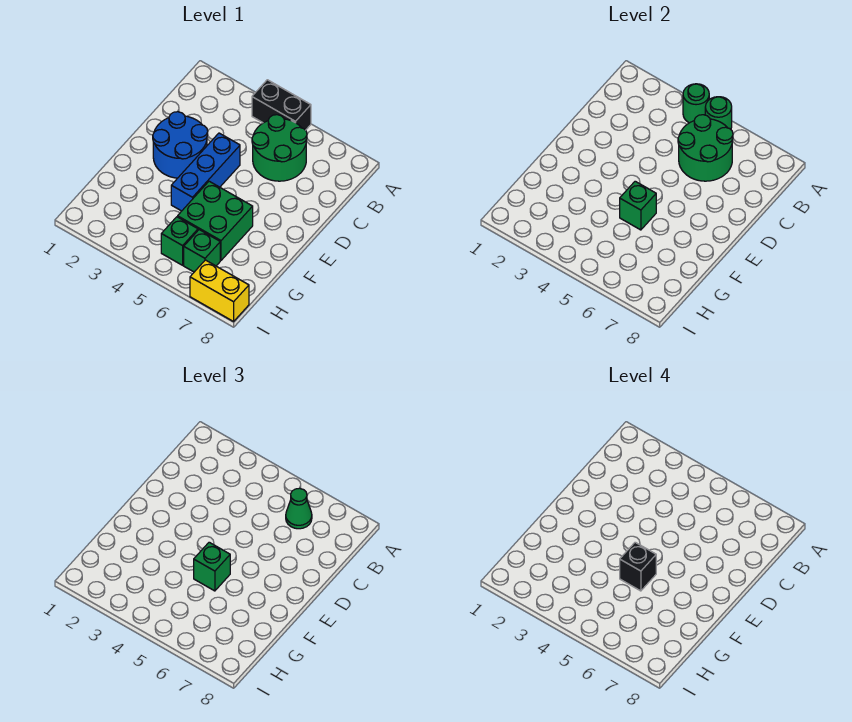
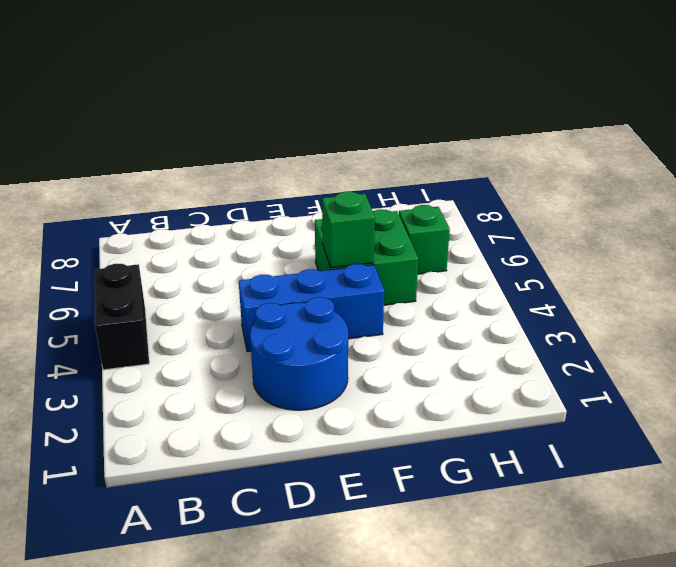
none -> green round brick B5:C6 level 1
none -> green brick H5 level 1
none -> yellow brick I7:I8 level 1

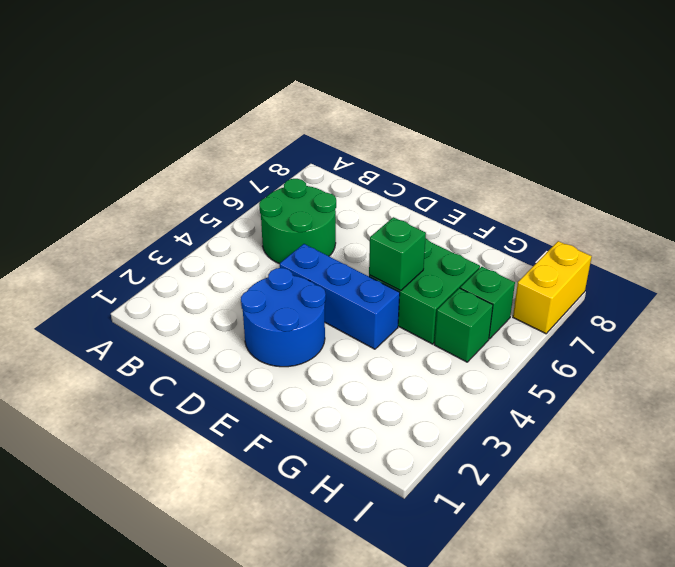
none -> black brick A4:A5 level 1
none -> green round brick A4 level 2
none -> green round brick A5 level 2

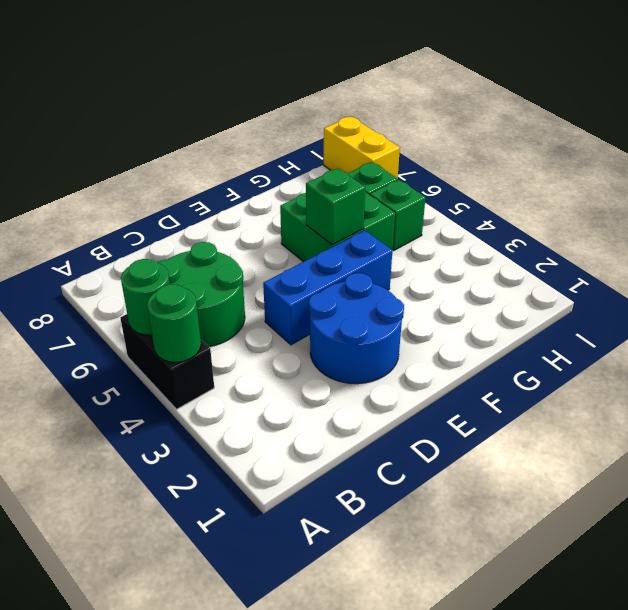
none -> green round brick B5:C6 level 2
none -> green cone B6 level 3
none -> green brick F5 level 3

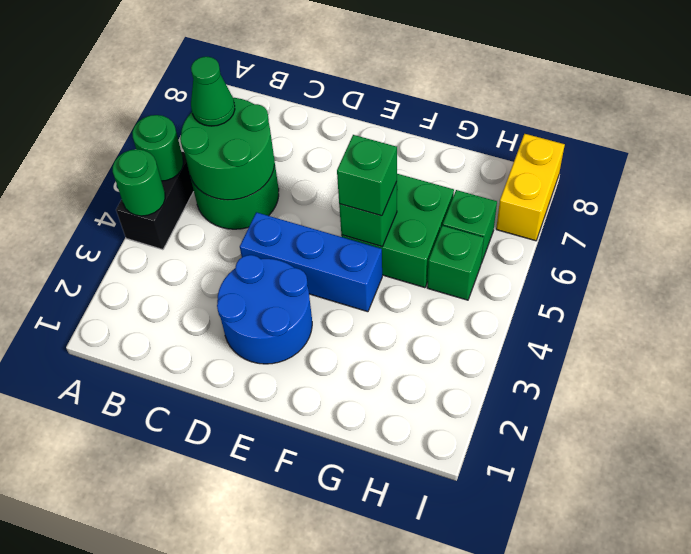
none -> black brick F5 level 4

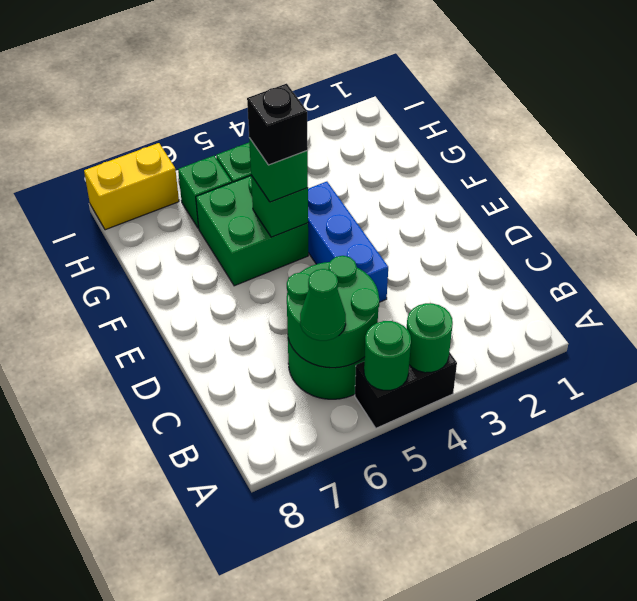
none -> blue round brick D2:E3 level 1

